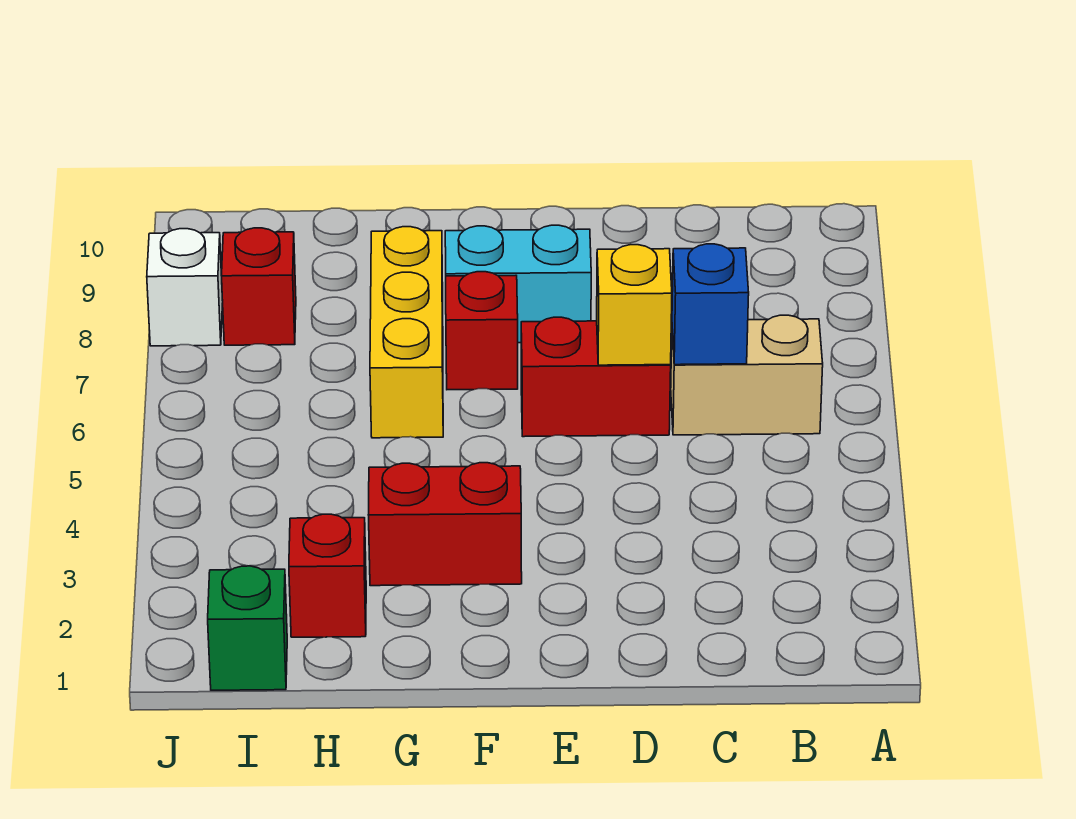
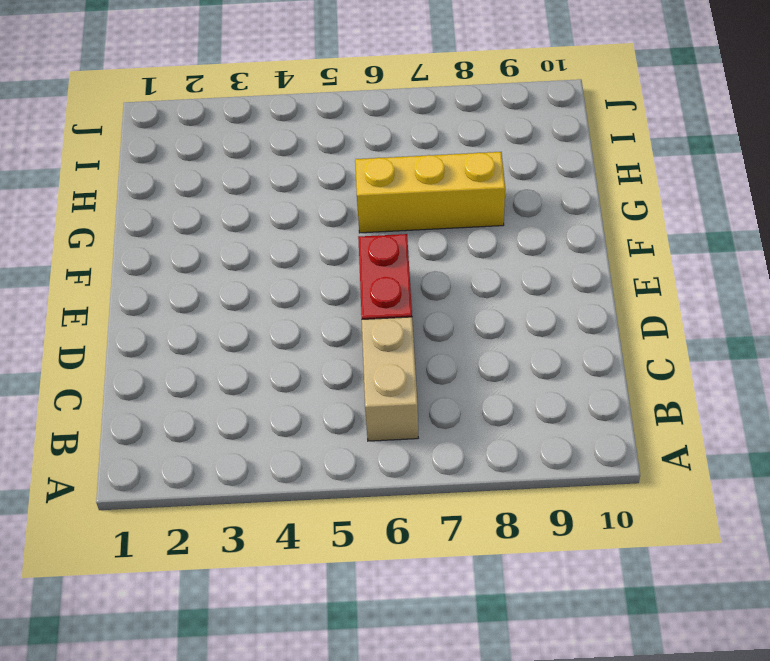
none -> cyan brick E8:F8 level 1
none -> red brick F3:G3 level 1
none -> red brick F7 level 1

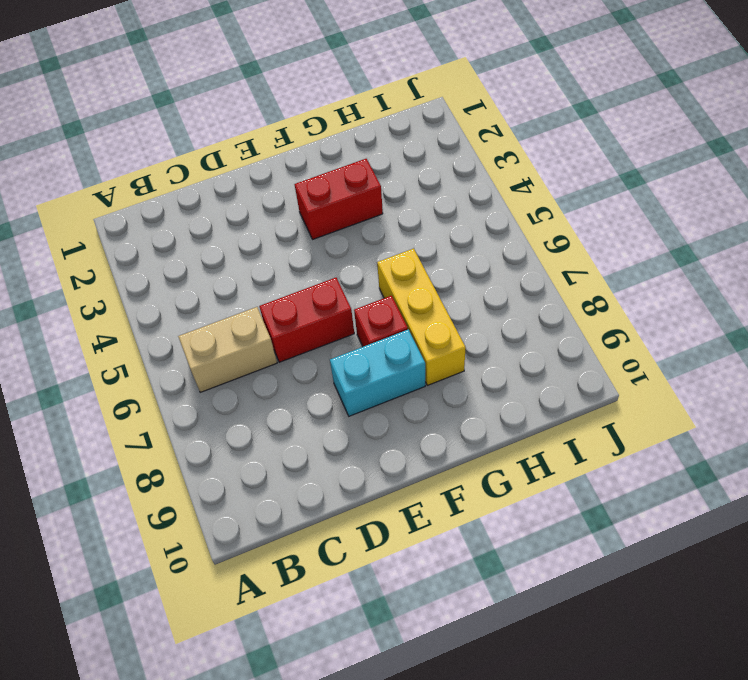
none -> red brick H2 level 1
none -> green brick I1 level 1
none -> red brick I8 level 1

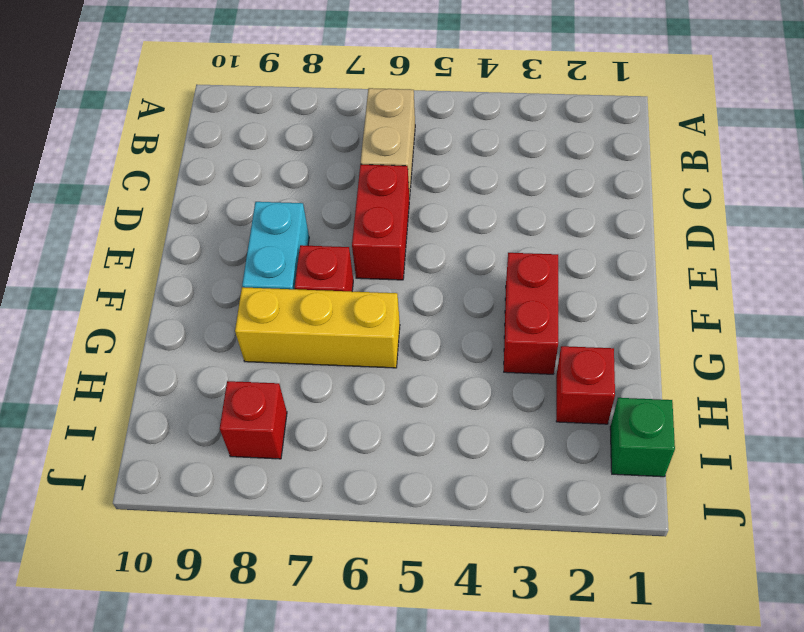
none -> white brick J8 level 1
none -> blue brick C6 level 2
none -> yellow brick D6 level 2

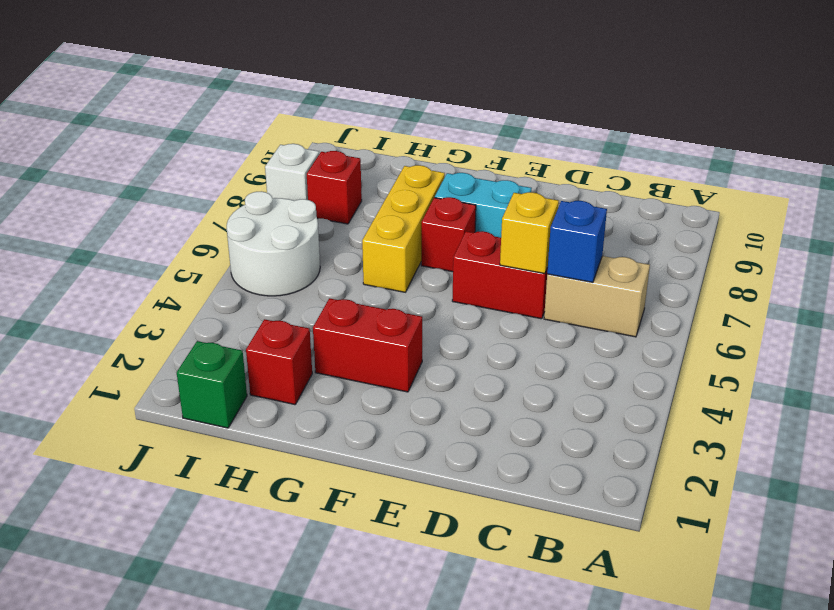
white round brick I5:J6 level 1 -> none

